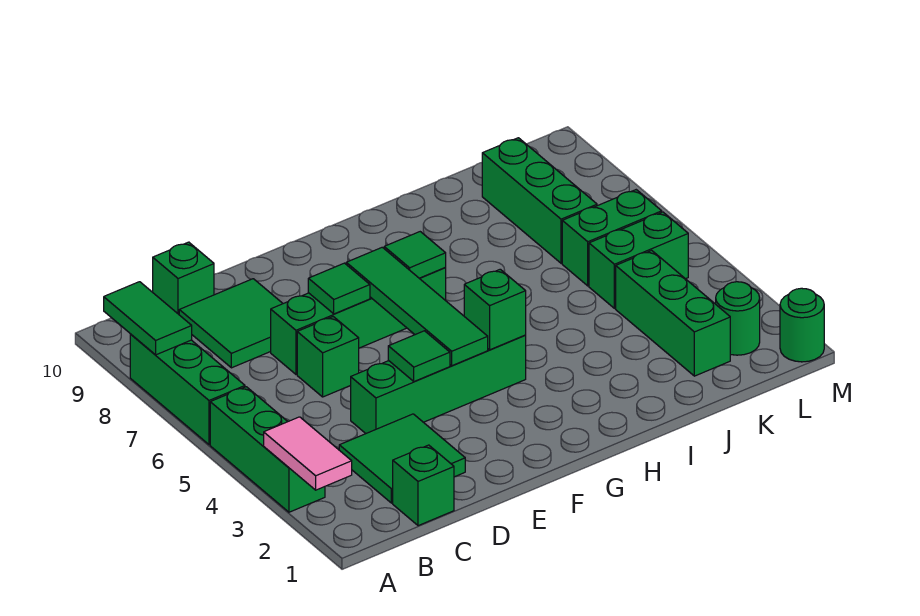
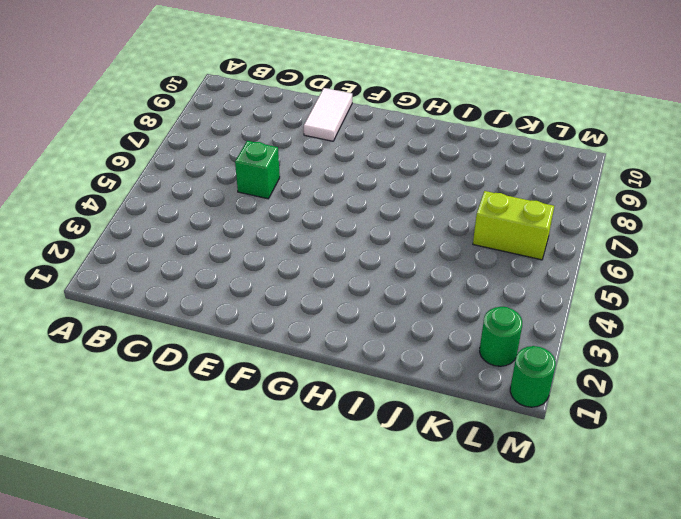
white tile E9:E10 level 1 -> none
lime brick K6:L6 level 1 -> green brick K6:L6 level 1
none -> green brick A3:A5 level 1
none -> green brick A6:A8 level 1
none -> green brick C1 level 1

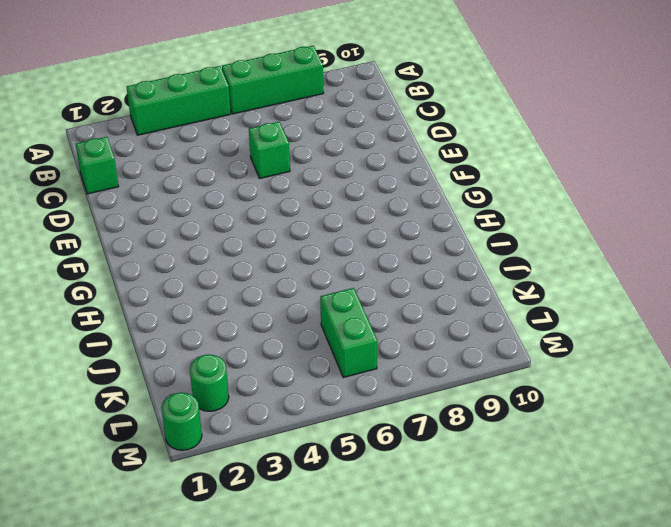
none -> green tile C2:D3 level 1
none -> green tile C8:D9 level 1
none -> green brick C10 level 1

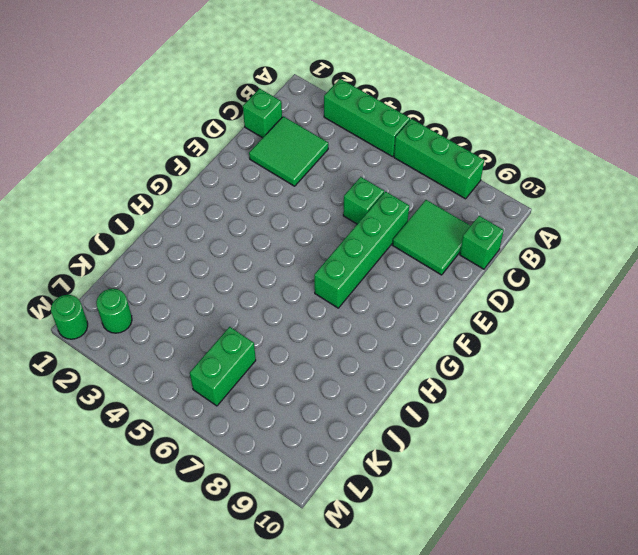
none -> green brick D4:G4 level 1
none -> green brick K2:K4 level 1
none -> green brick K5:L5 level 1

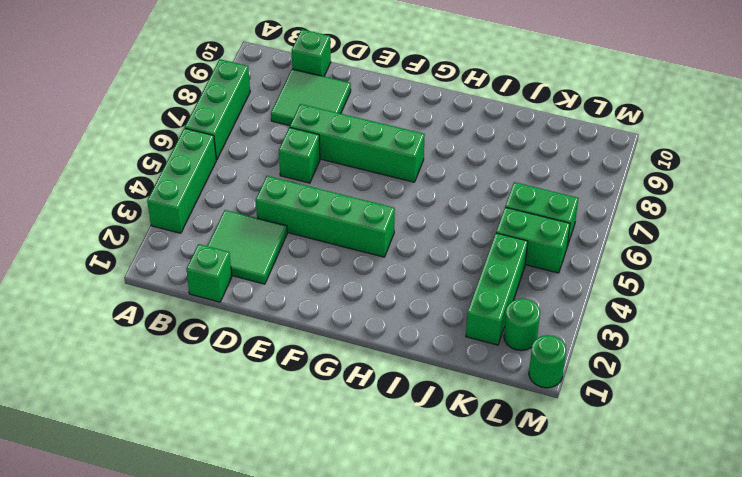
none -> green brick K7:K9 level 1
none -> pink tile A2:A3 level 2
none -> green tile A8:A9 level 2

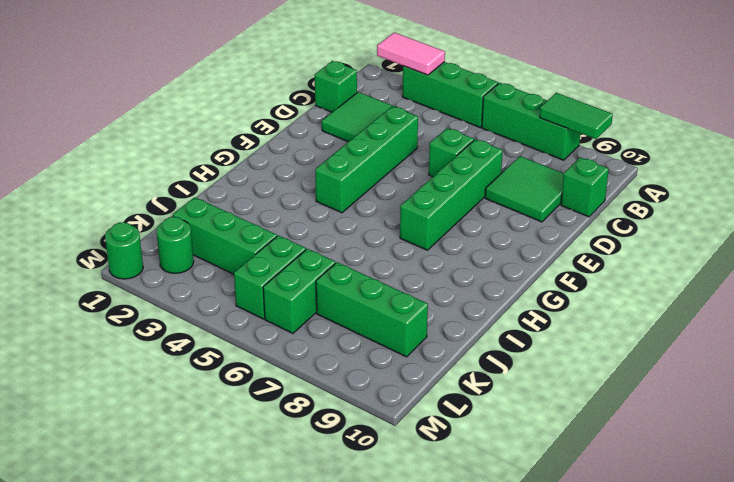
none -> green tile E4 level 2
none -> green tile E7 level 2
none -> green tile F4:F7 level 2

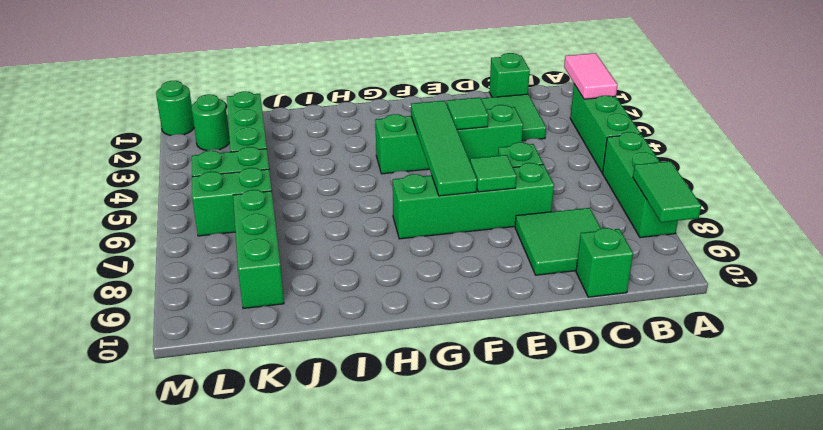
none -> green brick G4 level 2
none -> green tile G7 level 2

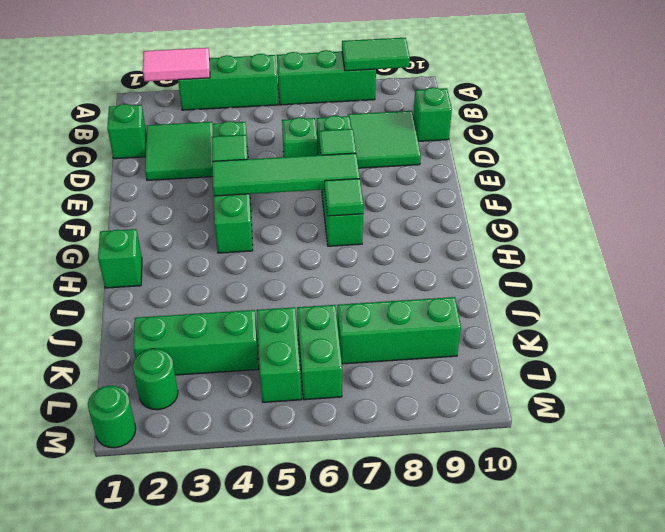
green brick H1 level 1 -> green brick G4 level 2

